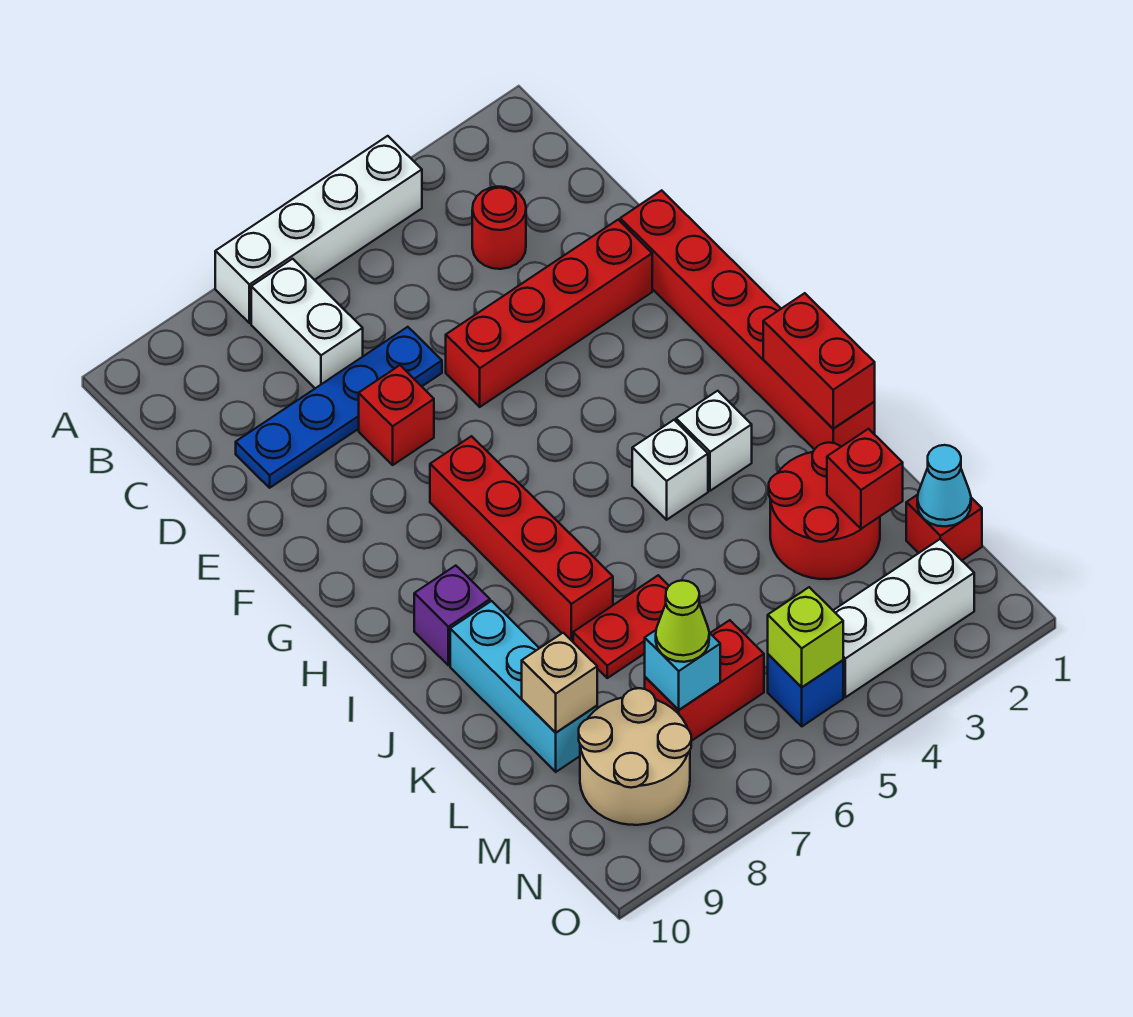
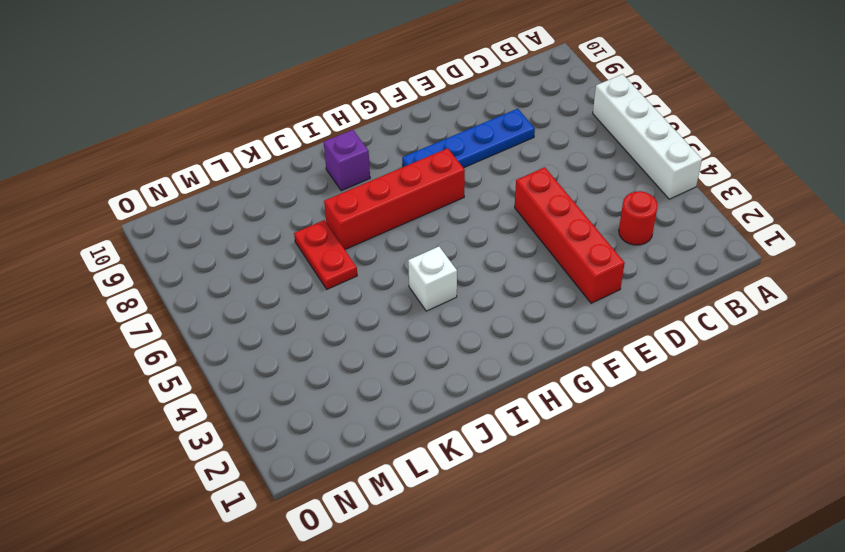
blue plate D8:G8 level 1 -> blue plate D6:D9 level 1
none -> white brick B7:C7 level 1
none -> red brick E1:J1 level 1
none -> red brick E7 level 1

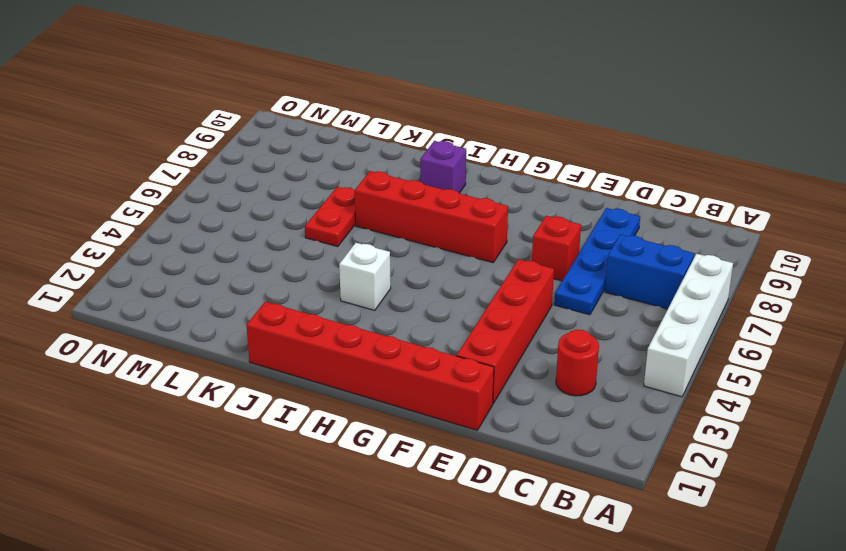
blue brick B7:C7 level 1 -> white brick B7:C7 level 1
none -> white brick I3 level 1
none -> cyan brick J9:L9 level 1
none -> red round brick K2:L3 level 1

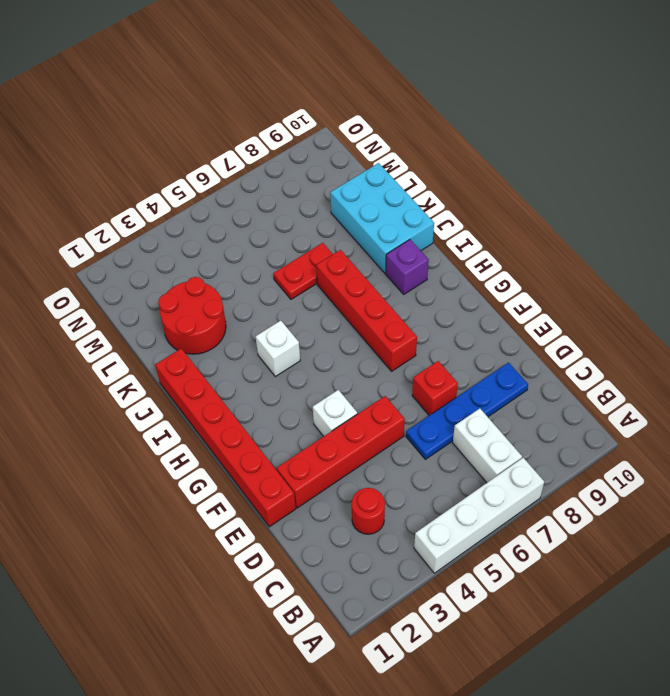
white brick F4 level 1 -> white brick I3 level 1
cyan brick J9:L10 level 1 -> cyan brick J9:L9 level 1
none -> red brick M1 level 1
none -> red brick M6:M7 level 1
none -> tan round brick M8:N9 level 1

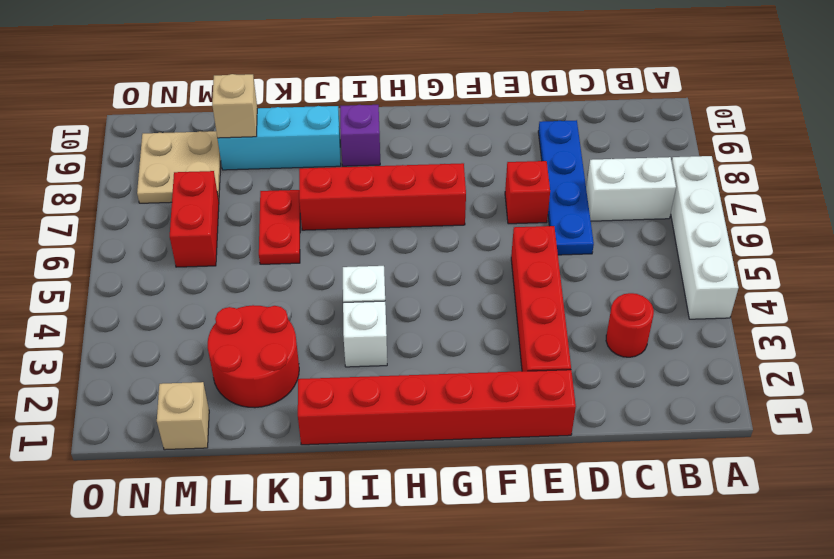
tan brick M1 level 1 -> red brick M1 level 1
tan plate M8:N9 level 1 -> tan round brick M8:N9 level 1
none -> white brick N2:N4 level 1
none -> blue brick N5 level 1
none -> red brick I1:J1 level 2

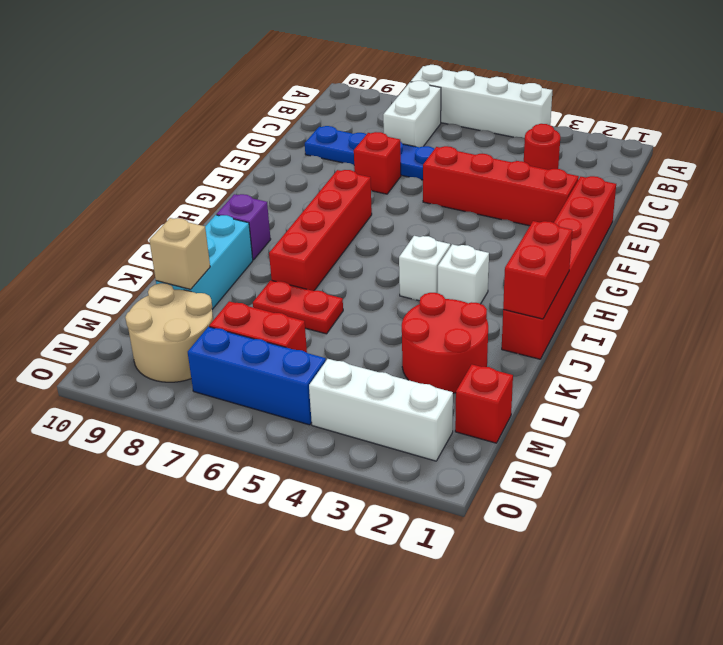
blue brick N5:N7 level 1 -> blue brick N5 level 1
none -> red brick L2 level 2
none -> cyan cone M1 level 2
none -> cyan brick M7 level 2

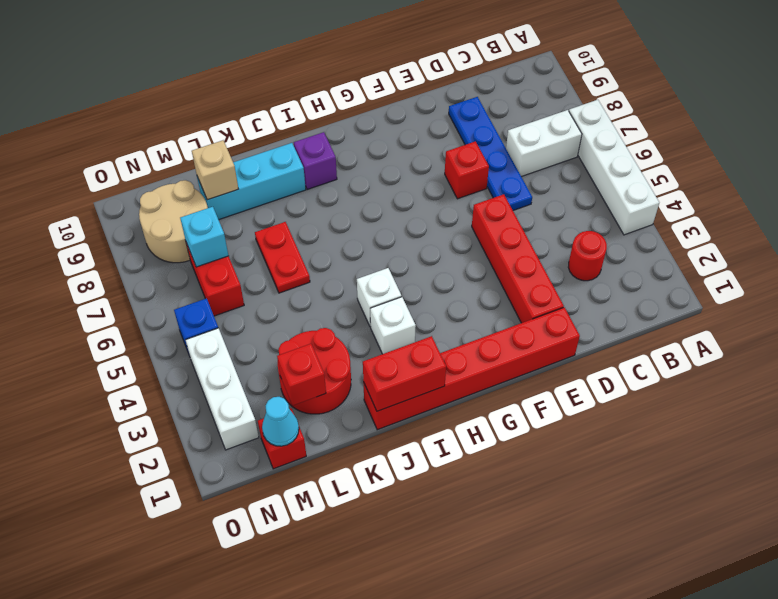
none -> red brick G7:J7 level 1
none -> lime brick N5 level 2
none -> lime cone M7 level 3

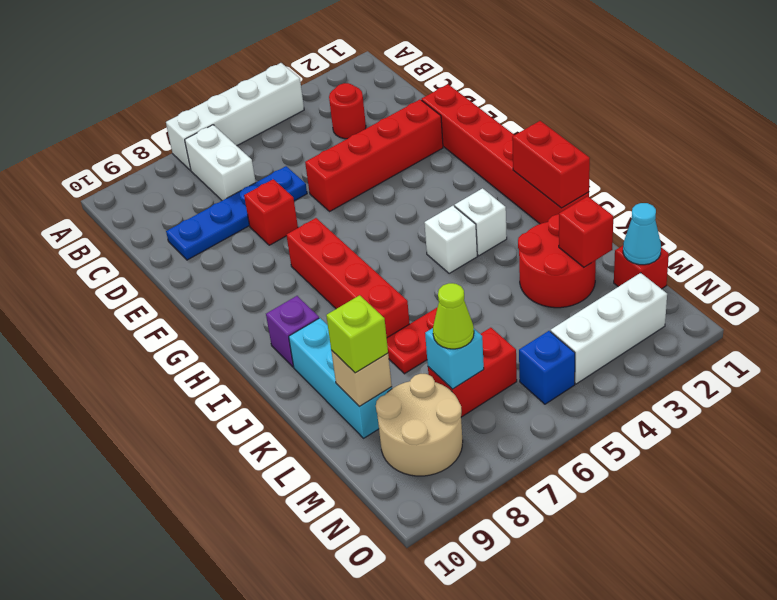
lime brick L9 level 3 -> lime brick N5 level 2

